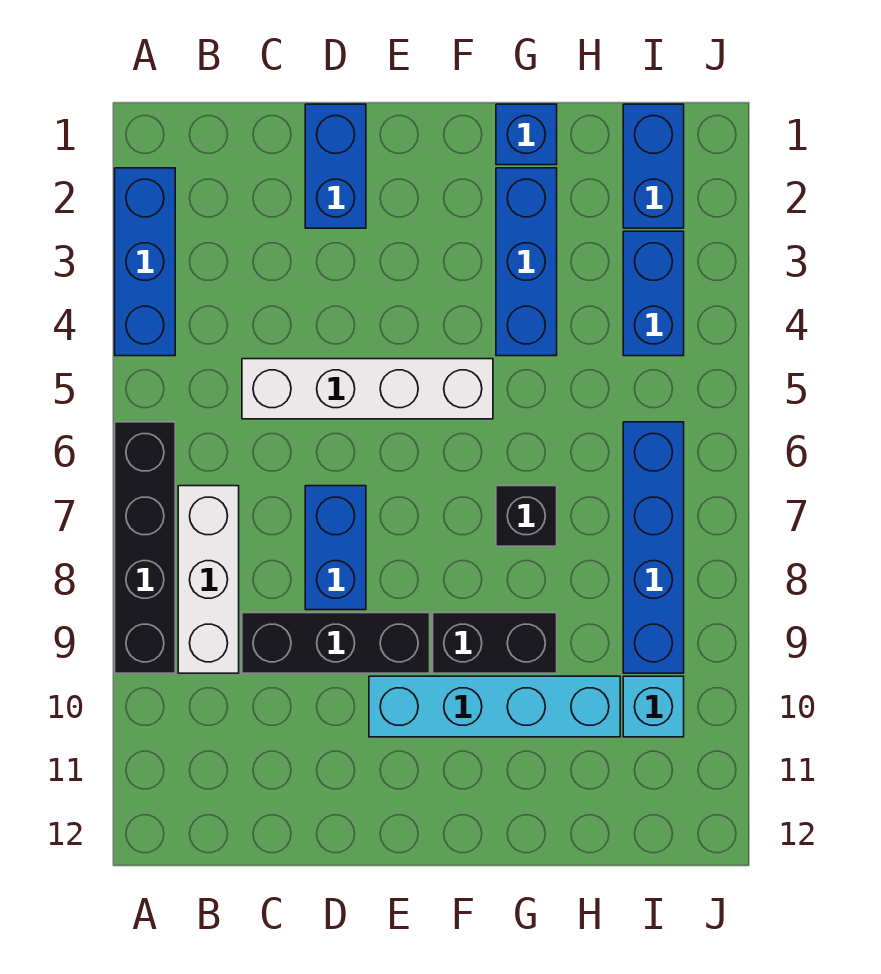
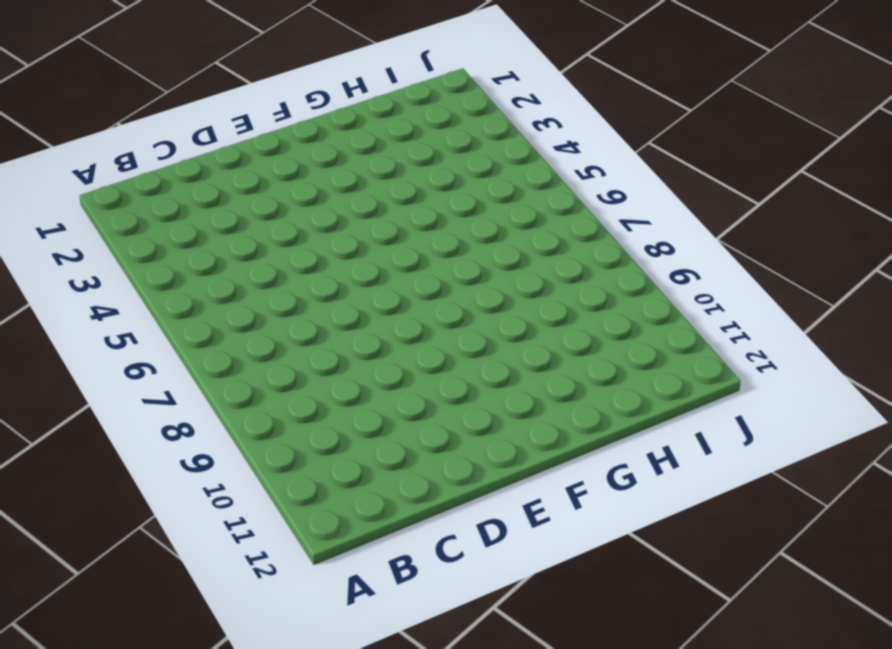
none -> blue brick A2:A4 level 1
none -> black brick A6:A9 level 1
none -> white brick B7:B9 level 1

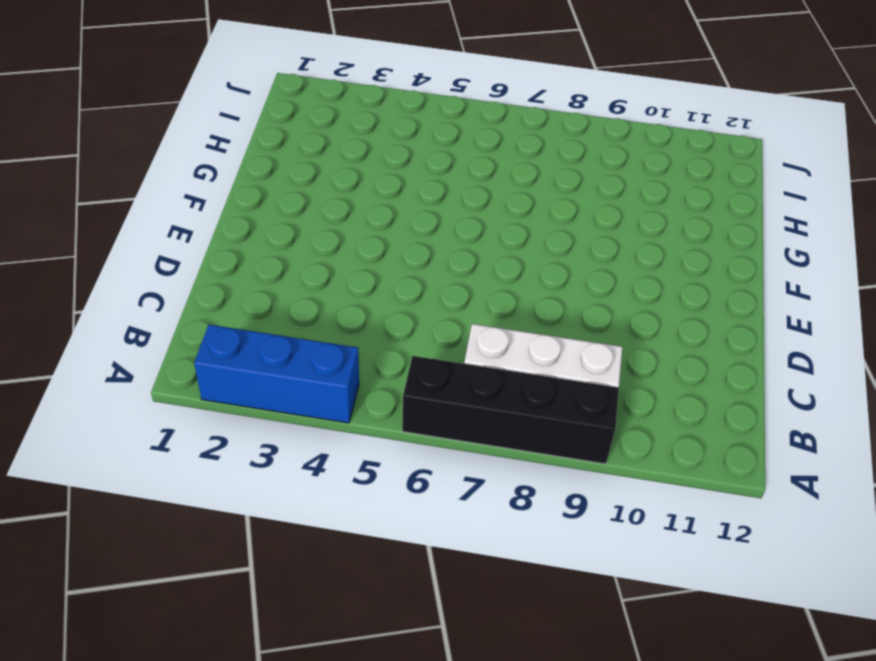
none -> white brick C5:F5 level 1
none -> black brick C9:E9 level 1
none -> blue brick D1:D2 level 1

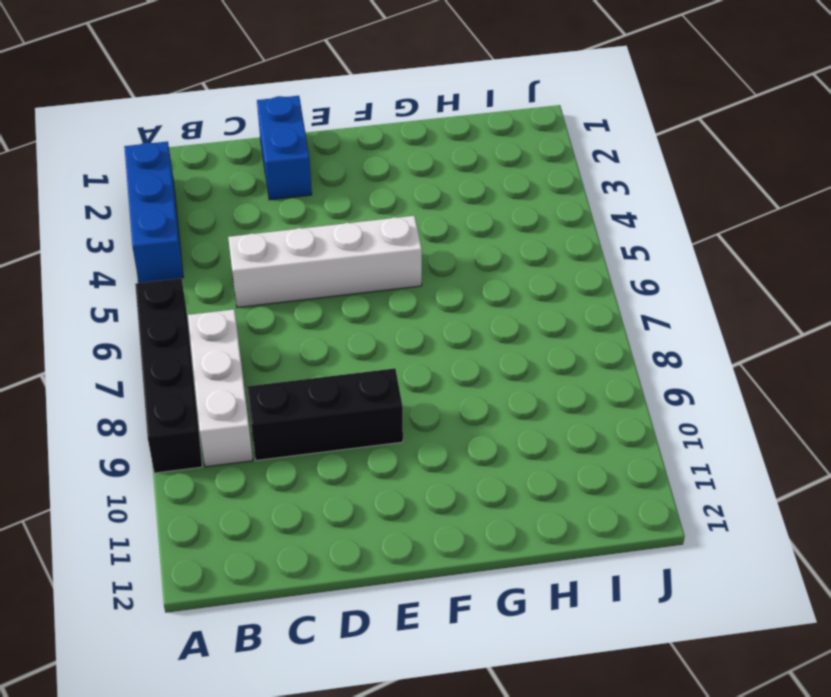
none -> blue brick D7:D8 level 1
none -> cyan brick E10:H10 level 1
none -> black brick F9:G9 level 1

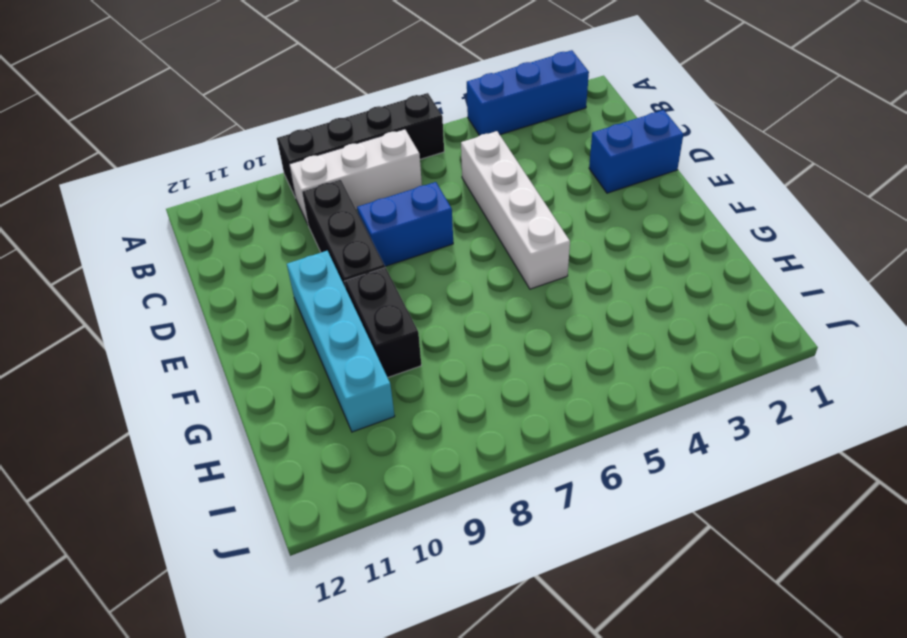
none -> blue brick G1 level 1
none -> blue brick G2:G4 level 1
none -> black brick G7 level 1

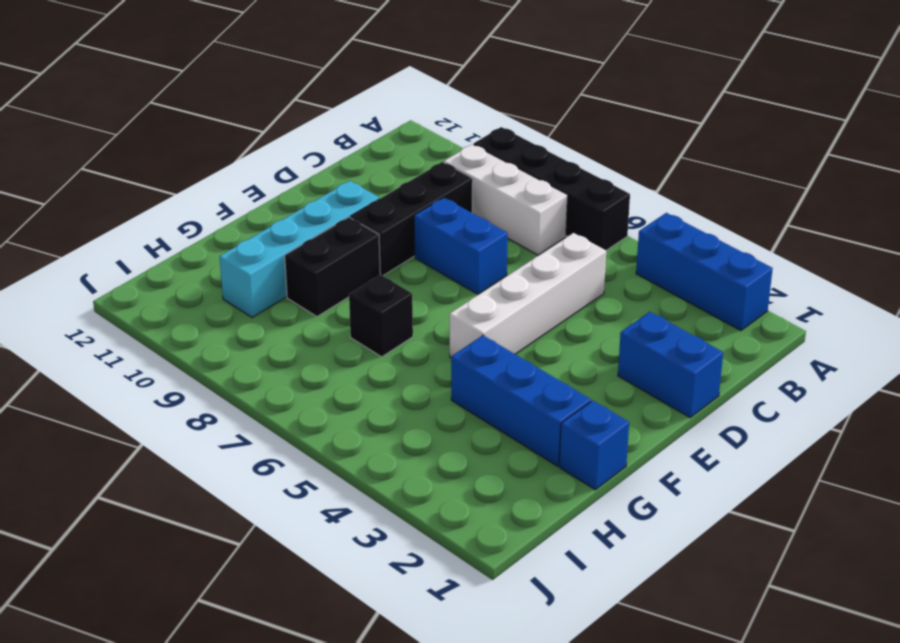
none -> blue brick I1:I2 level 1
none -> blue brick I3:I4 level 1
none -> blue brick I6:I9 level 1

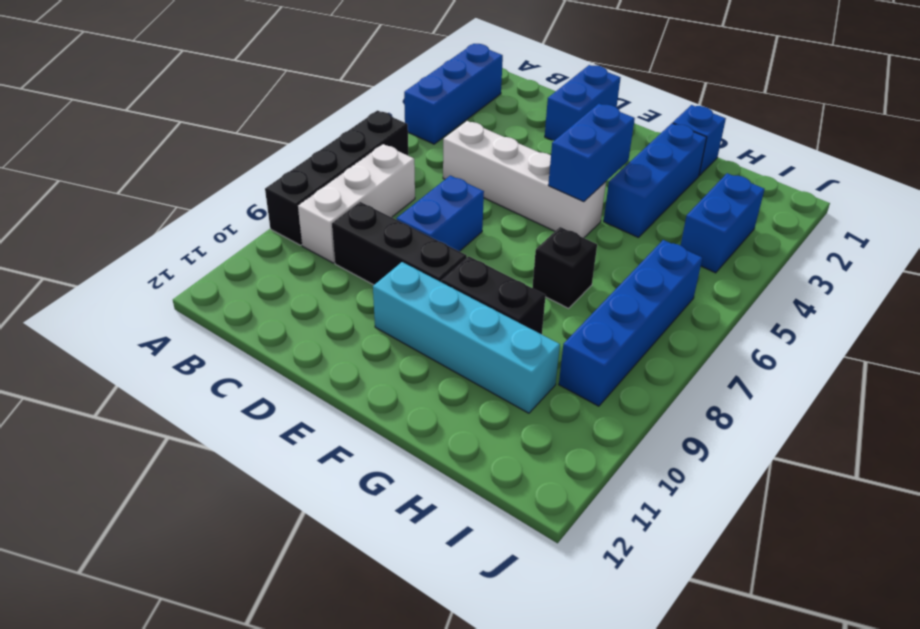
blue brick F4:F5 level 2 -> blue brick I1:I2 level 1
none -> cyan brick I10 level 1

